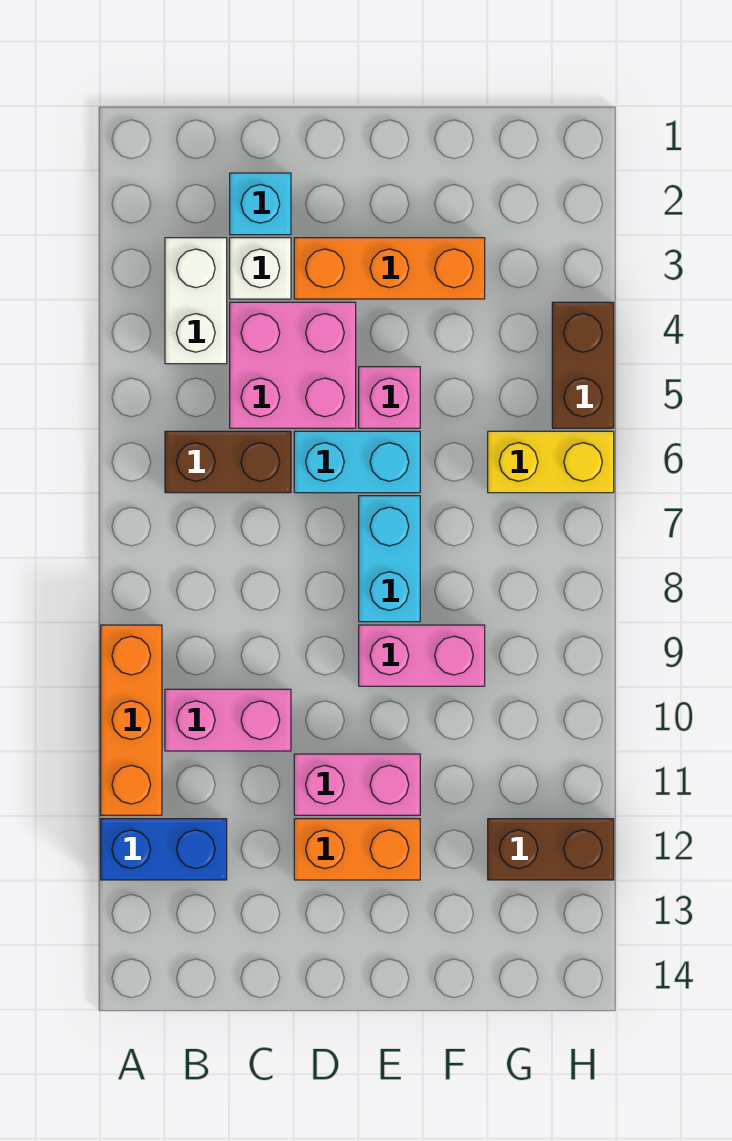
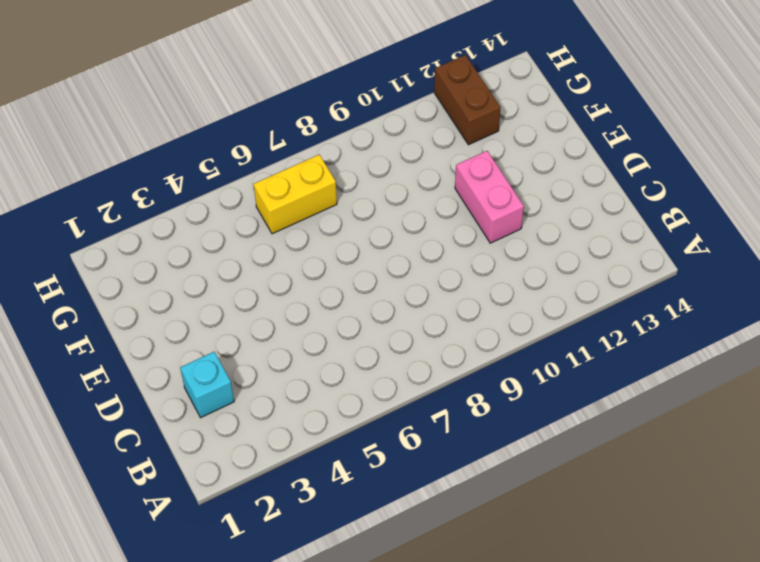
yellow brick G6:G7 level 1 -> yellow brick G6:H6 level 1
none -> orange brick A9:A11 level 1
none -> blue brick A12:B12 level 1
none -> white brick B3:B4 level 1

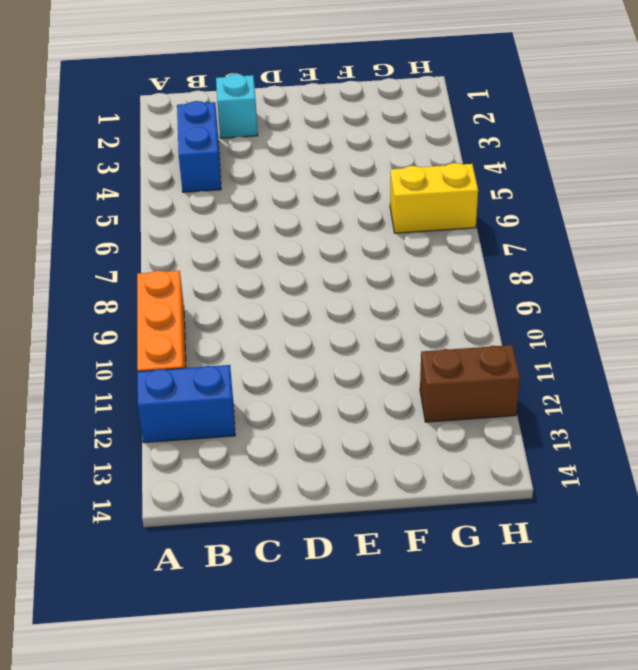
blue brick B3:B4 level 1 -> white brick B3:B4 level 1
none -> brown brick B6:C6 level 1
none -> pink brick B10:C10 level 1
none -> white brick C3 level 1

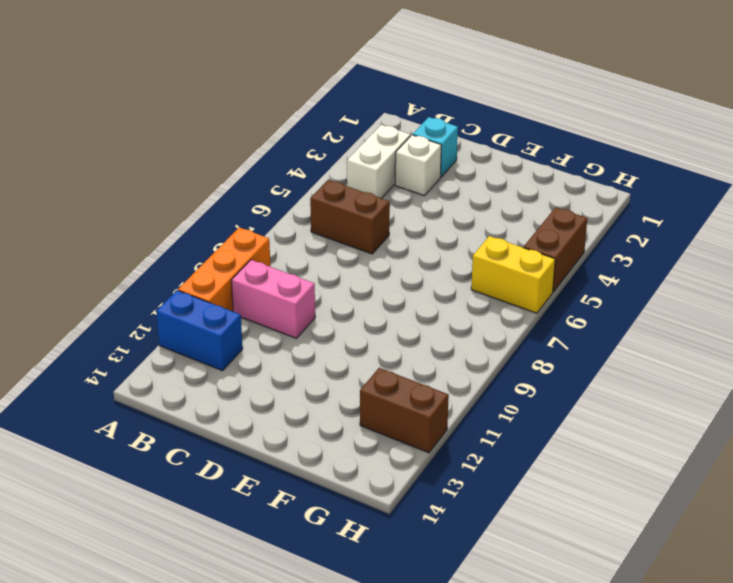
none -> pink brick C4:D5 level 1
none -> orange brick D3:F3 level 1
none -> cyan brick D6:E6 level 1

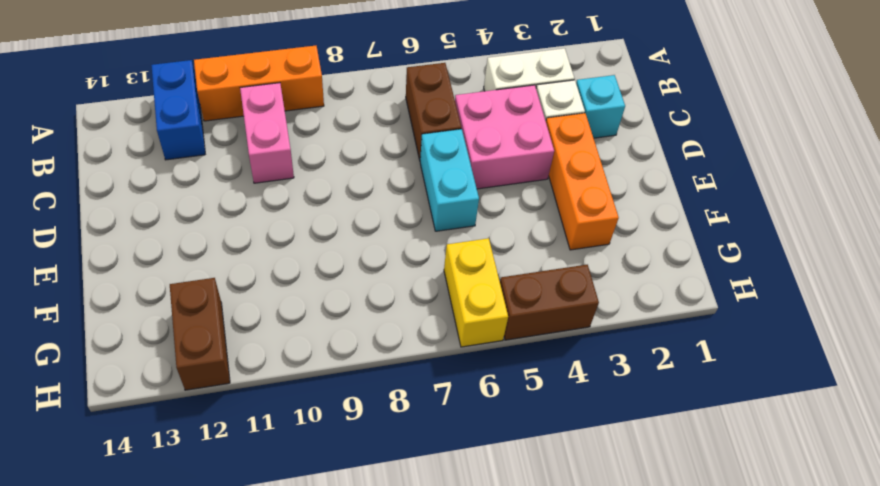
none -> pink brick D11:E11 level 1
none -> orange brick D12:E12 level 1
none -> pink brick E5 level 1

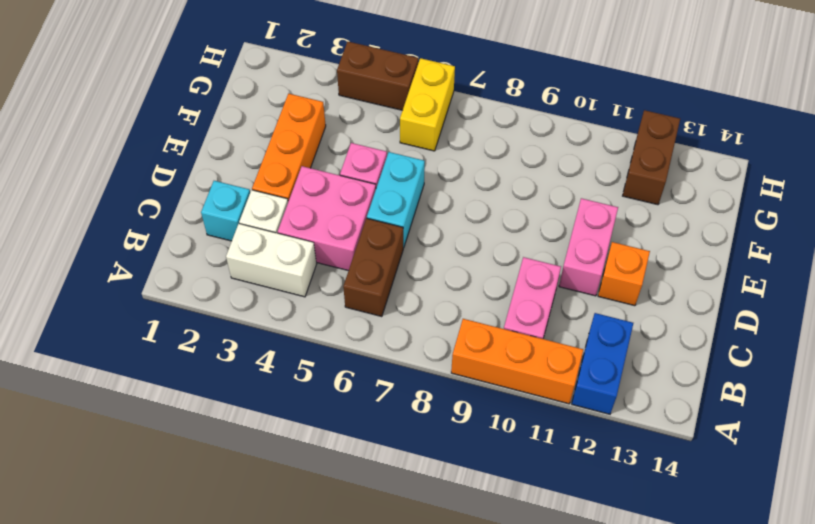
orange brick D12 level 1 -> orange brick D12:E12 level 1
none -> cyan brick E7:E8 level 1
none -> pink brick E9:F9 level 1

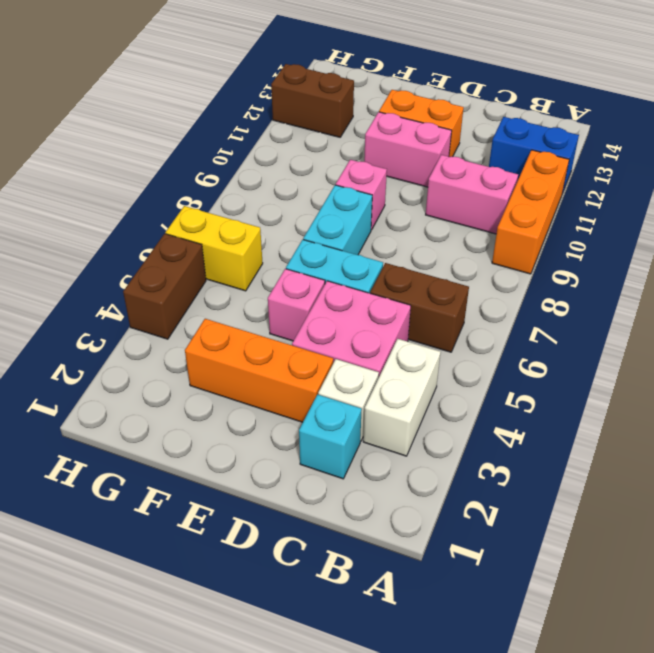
pink brick E9 level 1 -> pink brick E9:F9 level 1

